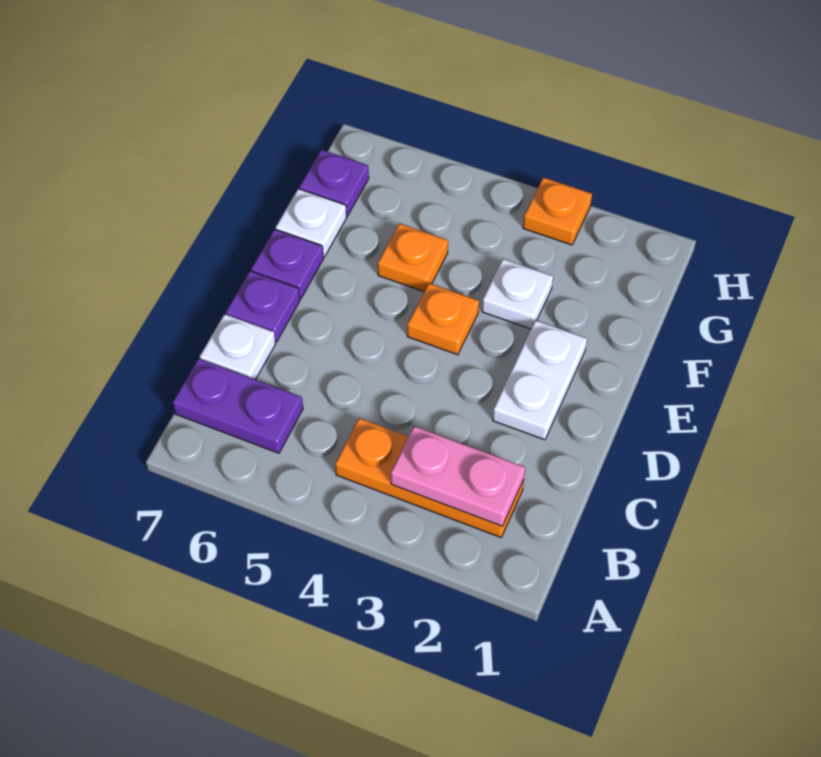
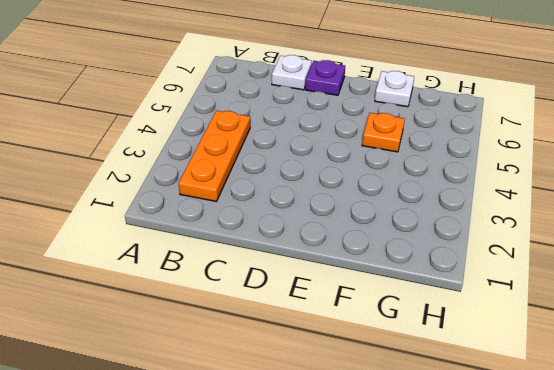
none -> purple plate B6:B7 level 1
none -> white plate D2:E2 level 1
none -> orange plate E4 level 1

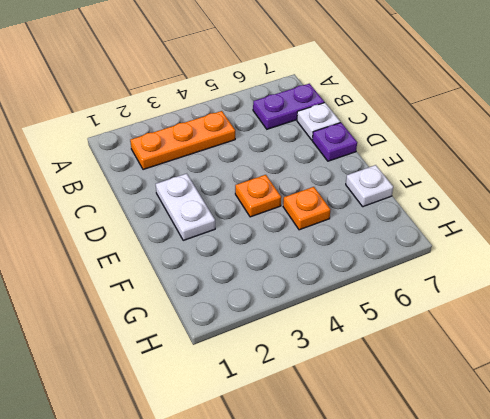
none -> purple plate E7 level 1
none -> white plate F3 level 1
none -> purple plate G7 level 1

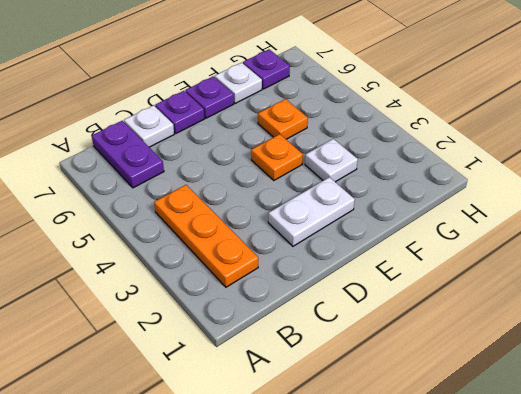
none -> orange plate H3 level 1
none -> pink plate B2:B3 level 2

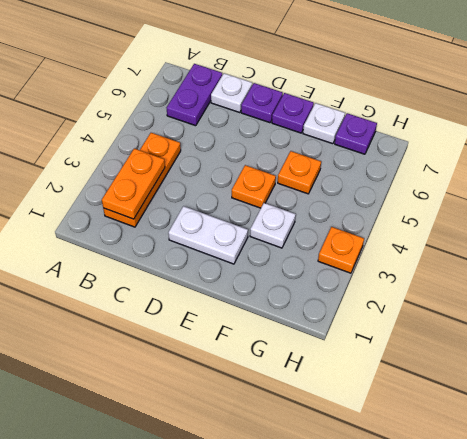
orange plate B2:B3 level 2 -> pink plate B2:B3 level 2

